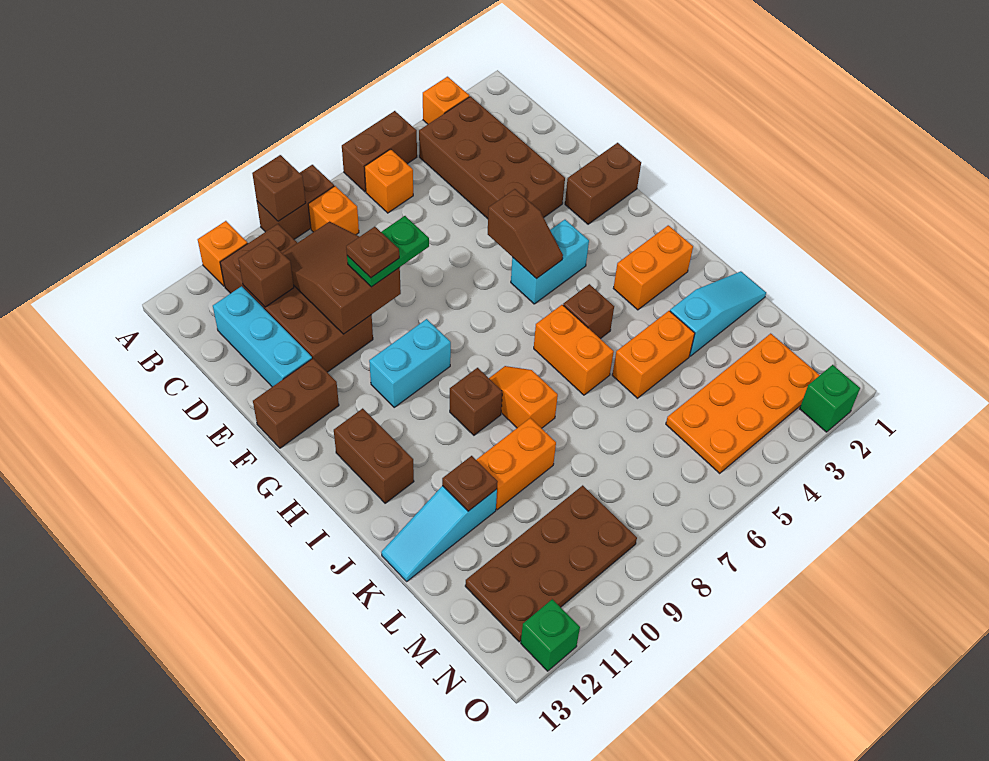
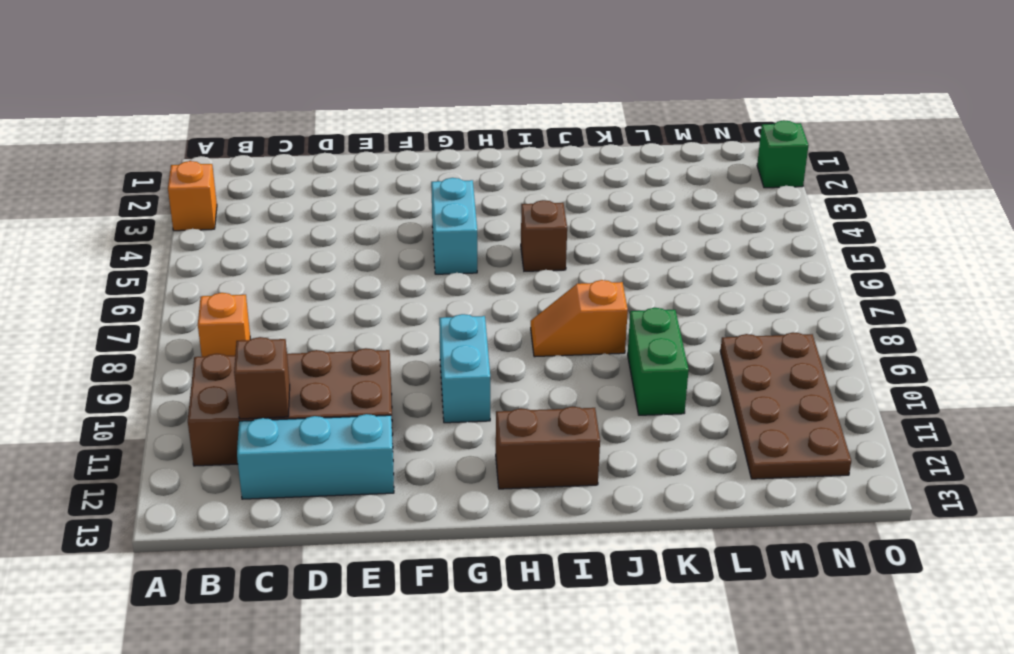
green brick K9:K10 level 1 -> orange brick K9:K10 level 1
none -> brown brick A5:A6 level 1
none -> brown brick A8:A9 level 1
none -> orange brick A11 level 1
none -> brown brick B3:E4 level 1

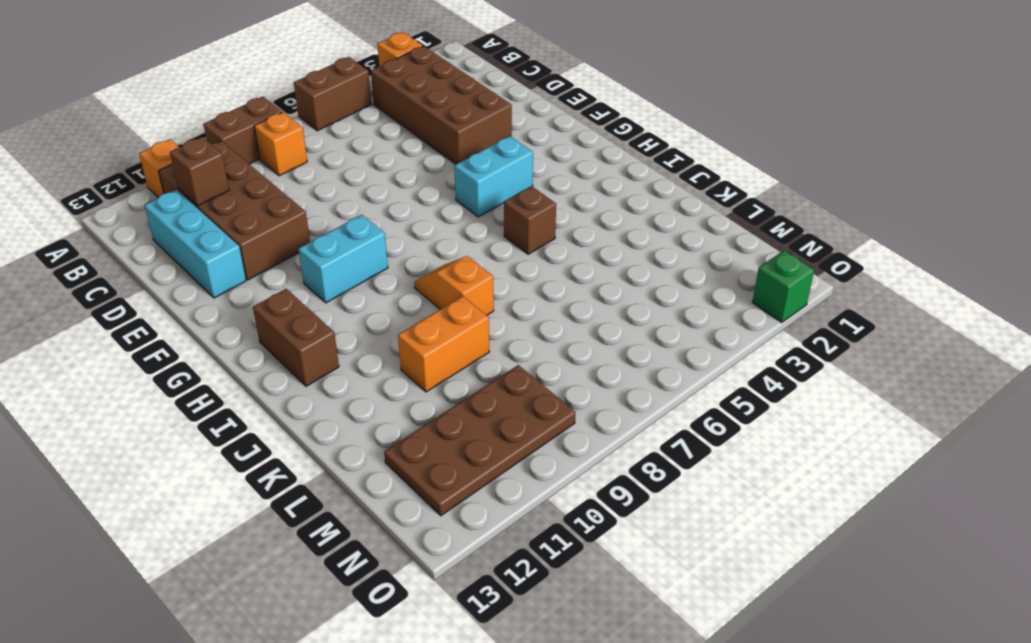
none -> orange brick B6 level 1
none -> brown brick F1:F2 level 1
none -> brown brick F12:F13 level 1
none -> orange brick I2:I3 level 1

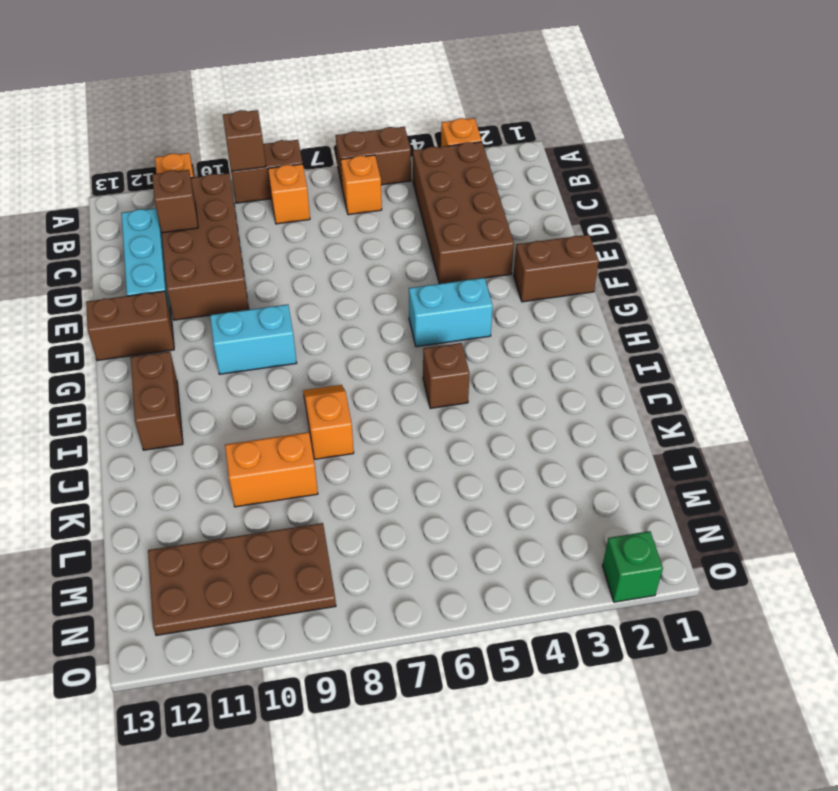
none -> orange brick I2:I3 level 1
none -> orange brick I6:J6 level 1
none -> brown brick I9 level 1
none -> cyan slope K1:K3 level 1 top 3

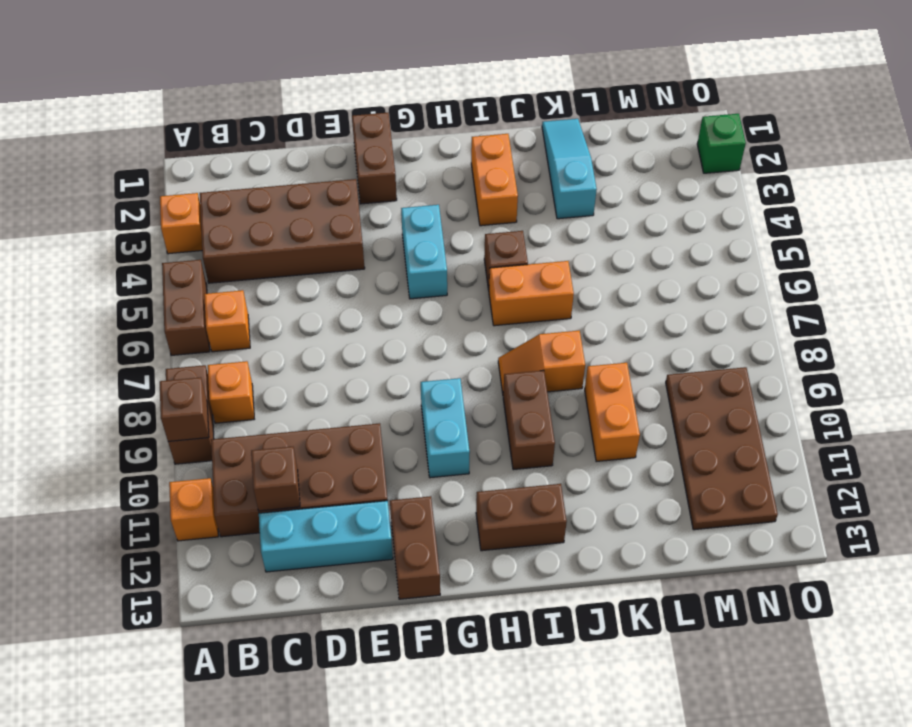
brown brick I9:I10 level 1 -> brown brick I9 level 1
none -> orange brick K4:K5 level 1
none -> cyan slope K11:K13 level 1 top 11
none -> orange plate M2:N5 level 1
none -> green brick O12 level 1

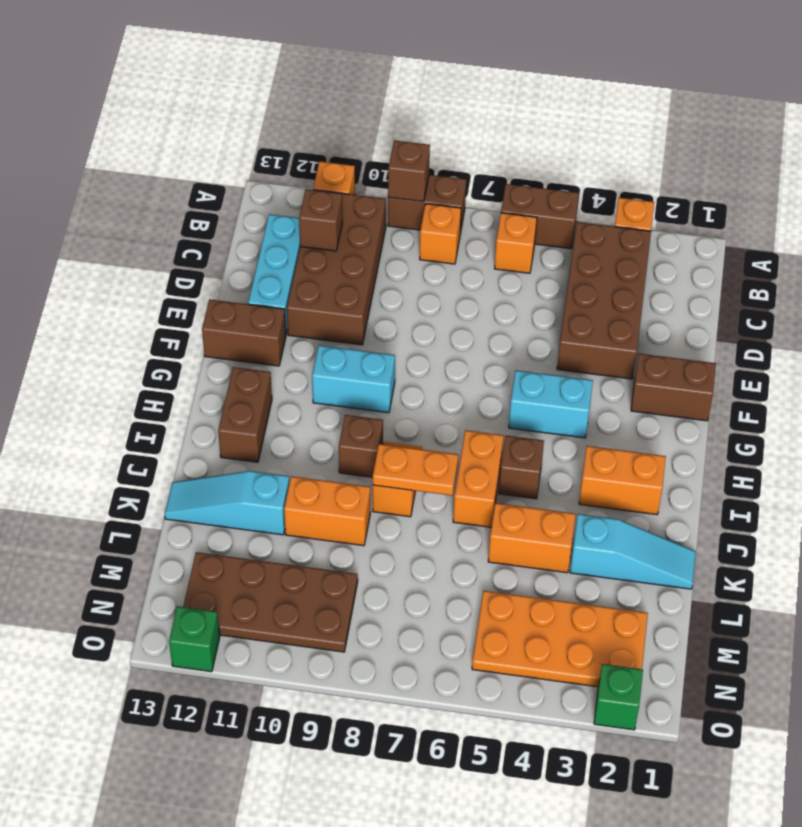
orange plate J7:J8 level 2 -> none
none -> brown slope C9:E10 level 2 top E
none -> brown slope F5:G5 level 2 top F
none -> brown plate K11 level 2
none -> green plate E8:E9 level 3

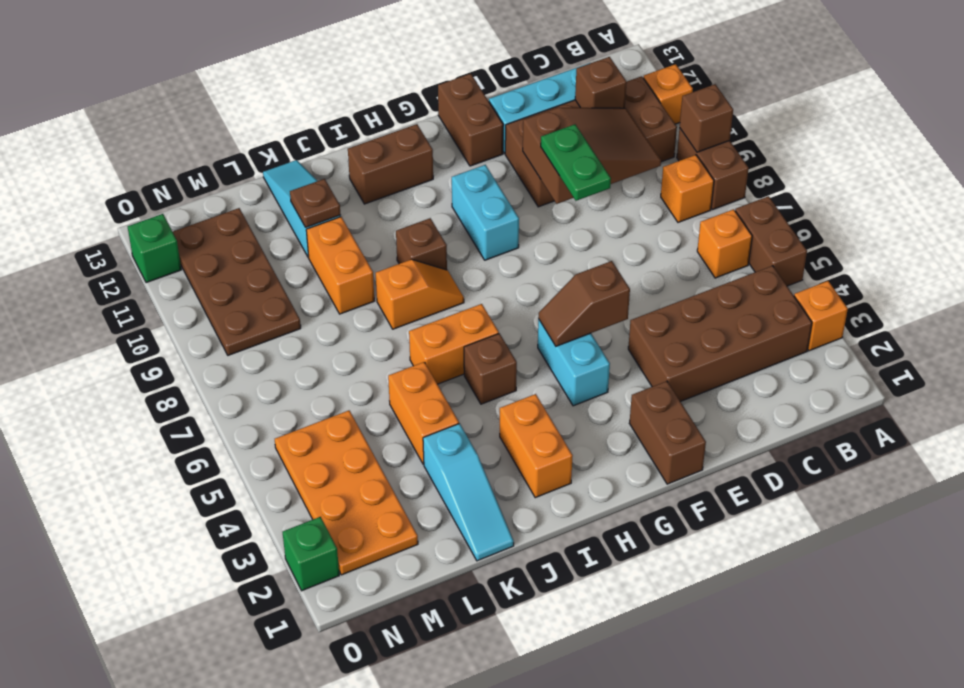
none -> brown plate E9 level 4

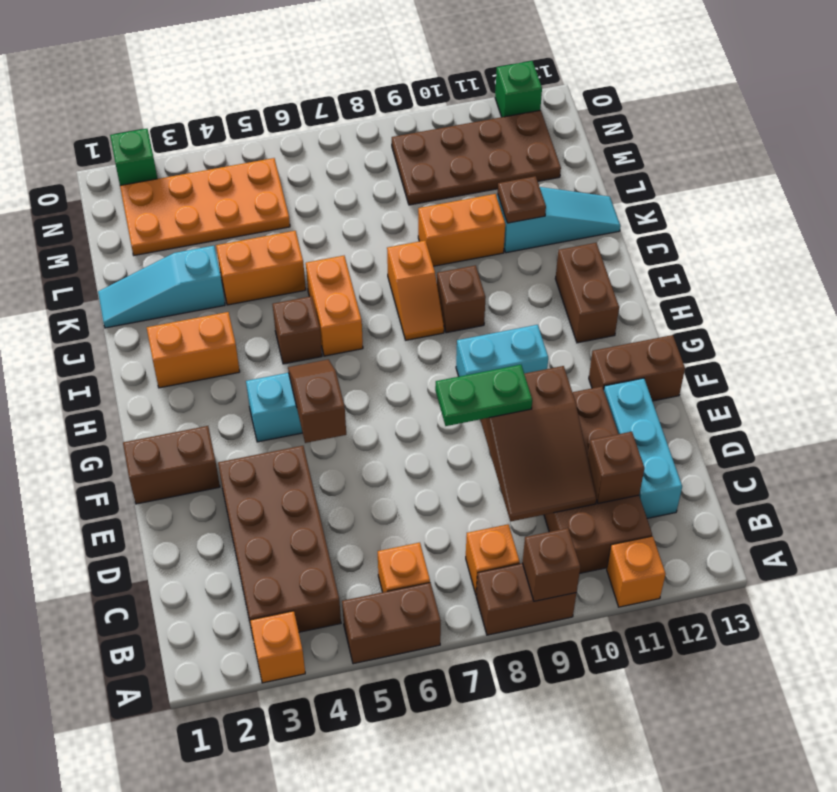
none -> brown plate E9 level 4

